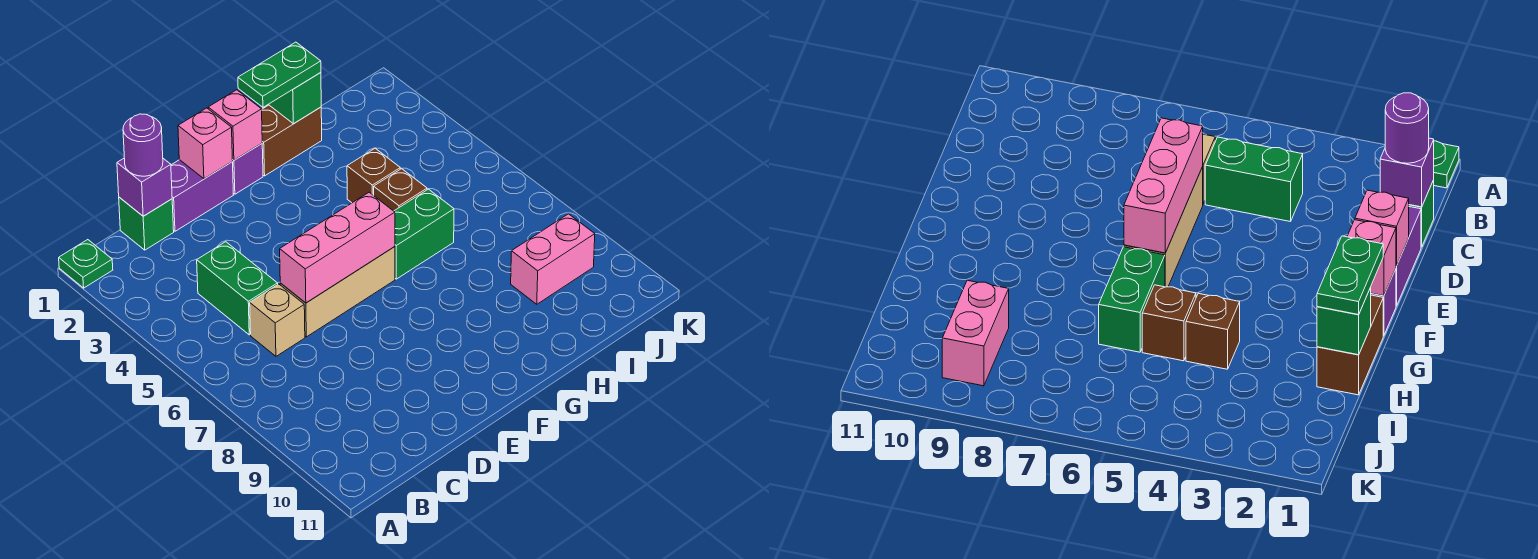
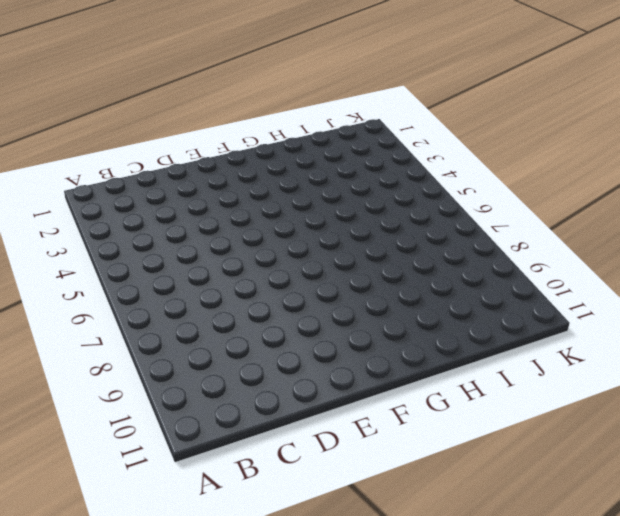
none -> green plate A1 level 1
none -> green brick C1 level 1
none -> green brick C4:C5 level 1

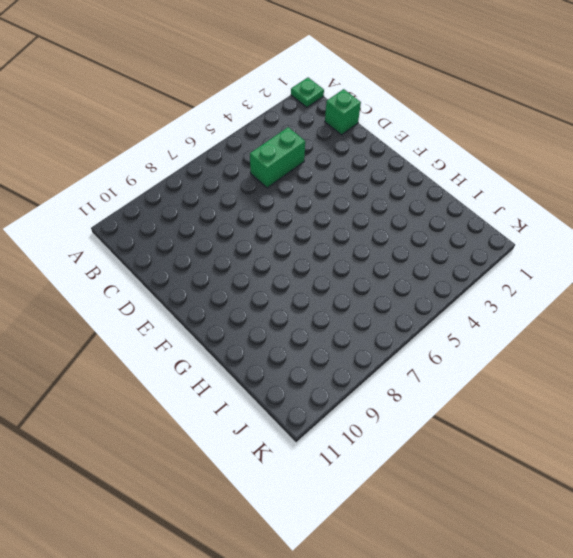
none -> tan brick C6 level 1
none -> purple brick D1:E1 level 1
none -> tan brick D6:F6 level 1

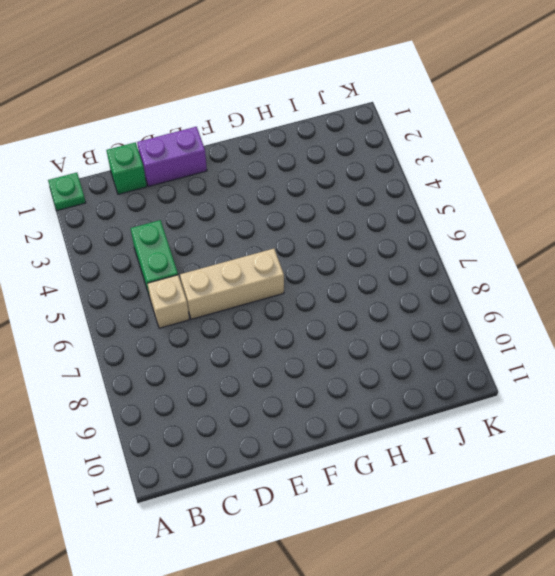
none -> purple brick F1 level 1
none -> brown brick G1:H1 level 1
none -> green brick G6:H6 level 1

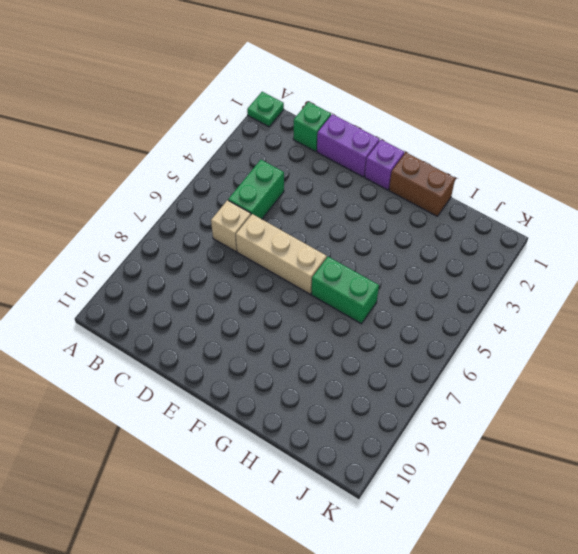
none -> brown brick H4 level 1
none -> brown brick H5 level 1
none -> pink brick I9:J9 level 1

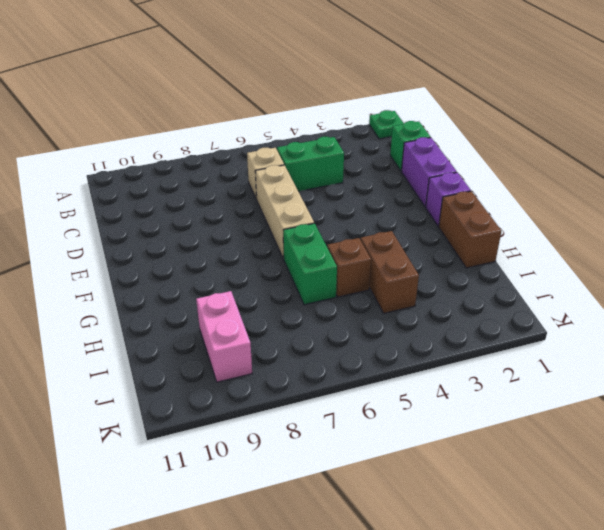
brown brick H4:I4 level 1 -> brown brick H4 level 1
none -> purple brick C1 level 2
none -> pink brick D6:F6 level 2
none -> pink brick E1 level 2

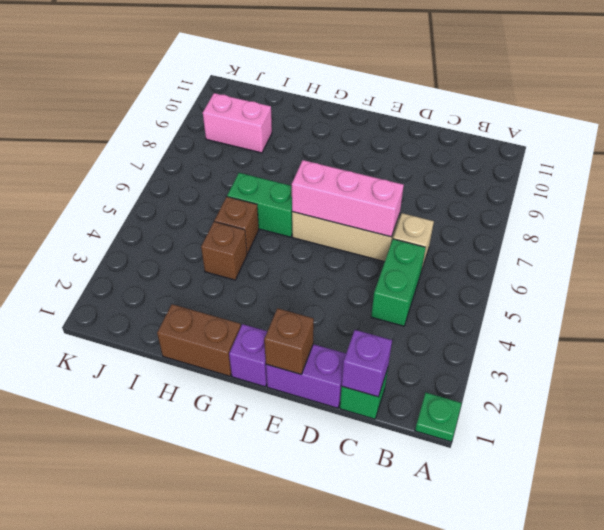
brown brick E1 level 2 -> pink brick E1 level 2
none -> pink brick F1 level 2
none -> green brick H1 level 2
none -> purple round brick C1 level 3

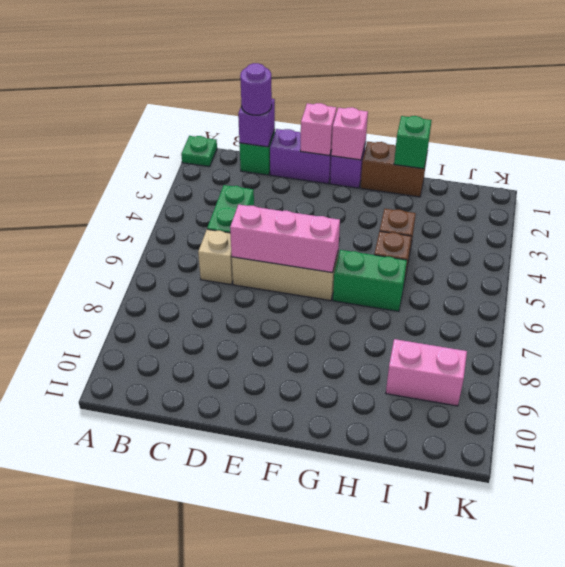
none -> green plate G1:H1 level 3

